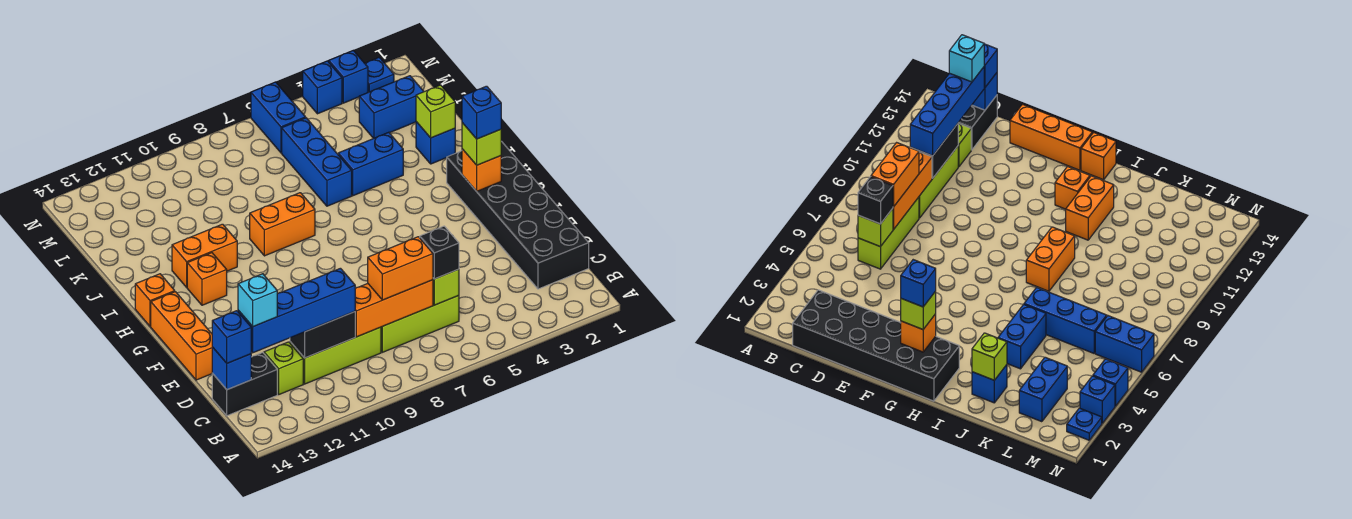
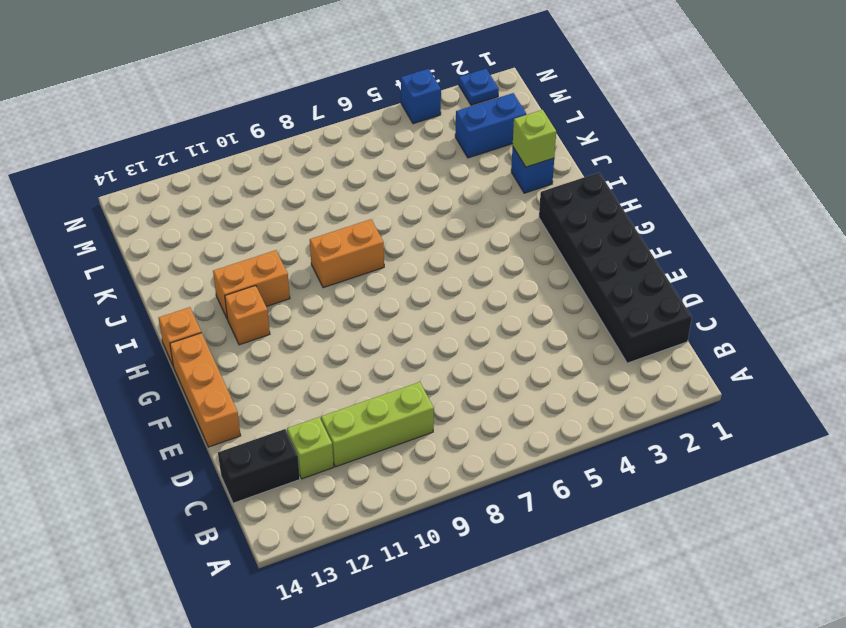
none -> lime brick C6:C8 level 1
none -> blue brick J4:J5 level 1
none -> blue brick J6:L6 level 1
none -> blue brick M6:N6 level 1

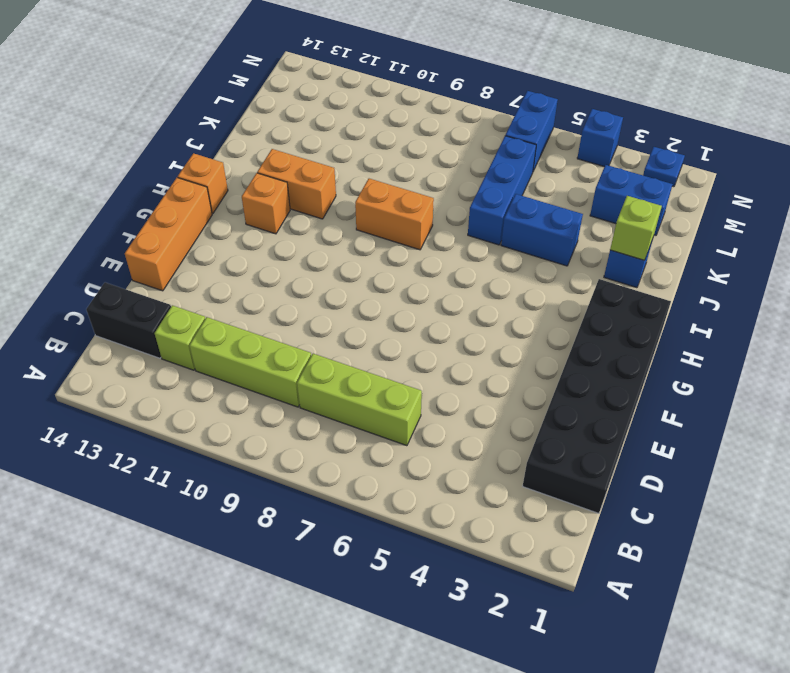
none -> blue brick N3 level 1
none -> lime brick C6 level 2
none -> orange brick C7:C9 level 2
none -> black brick C10:C11 level 2

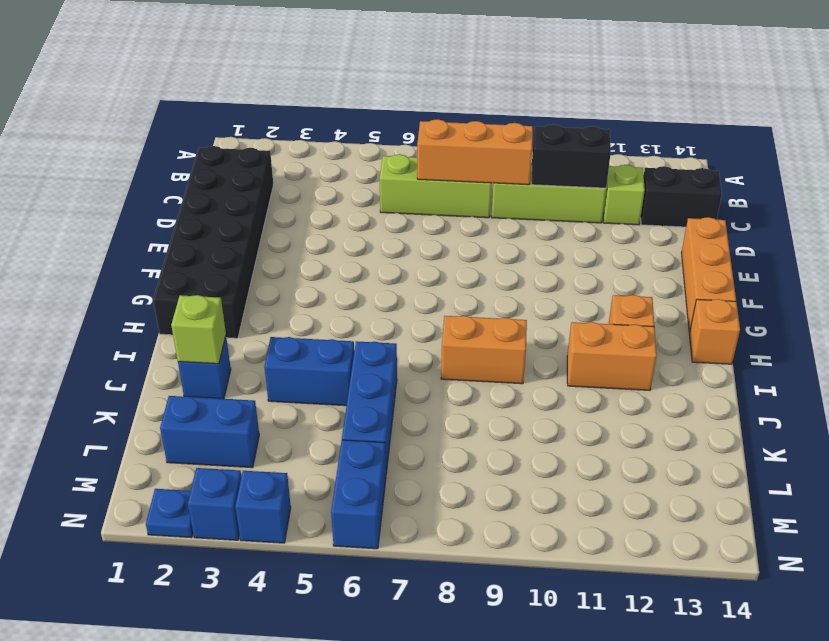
none -> lime brick C6 level 2
none -> blue brick C14 level 2
none -> orange brick G2 level 2
none -> black brick C6 level 3

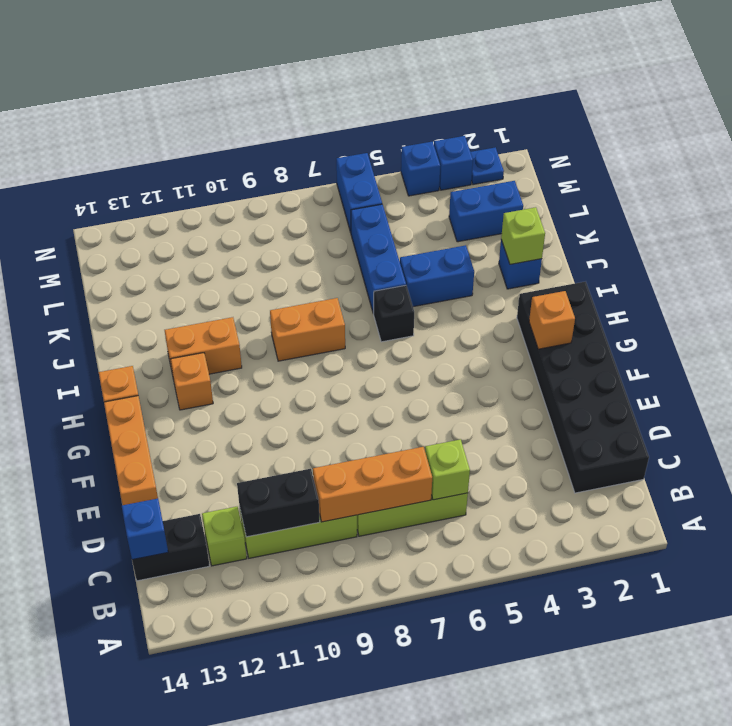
black brick I6 level 1 -> black brick C6 level 3
none -> orange brick C7:C8 level 3
none -> blue brick C10:C13 level 3
none -> blue brick C14 level 3
none -> lime brick G2 level 3

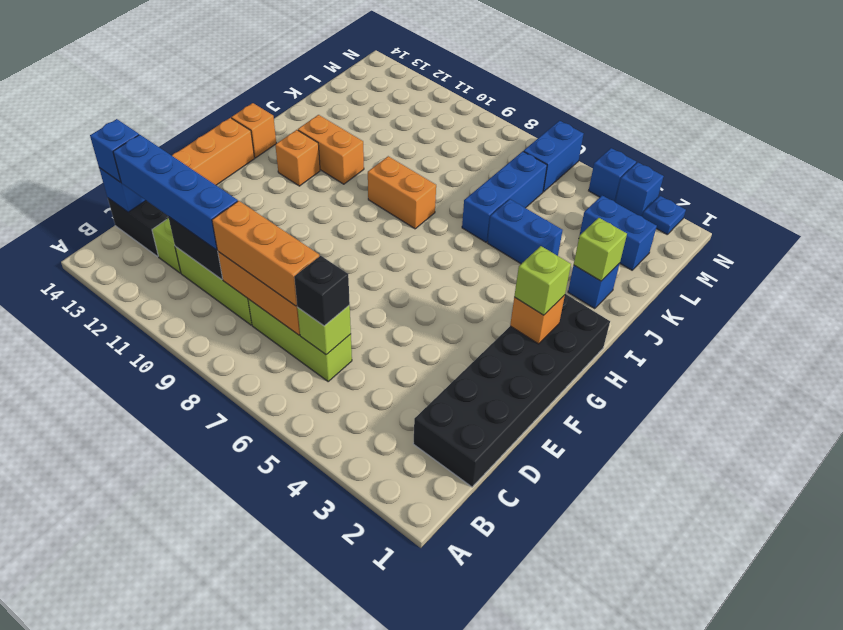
orange brick C7:C9 level 3 -> orange brick C7:C8 level 3
none -> cyan brick C13 level 4
none -> blue brick G2 level 4

